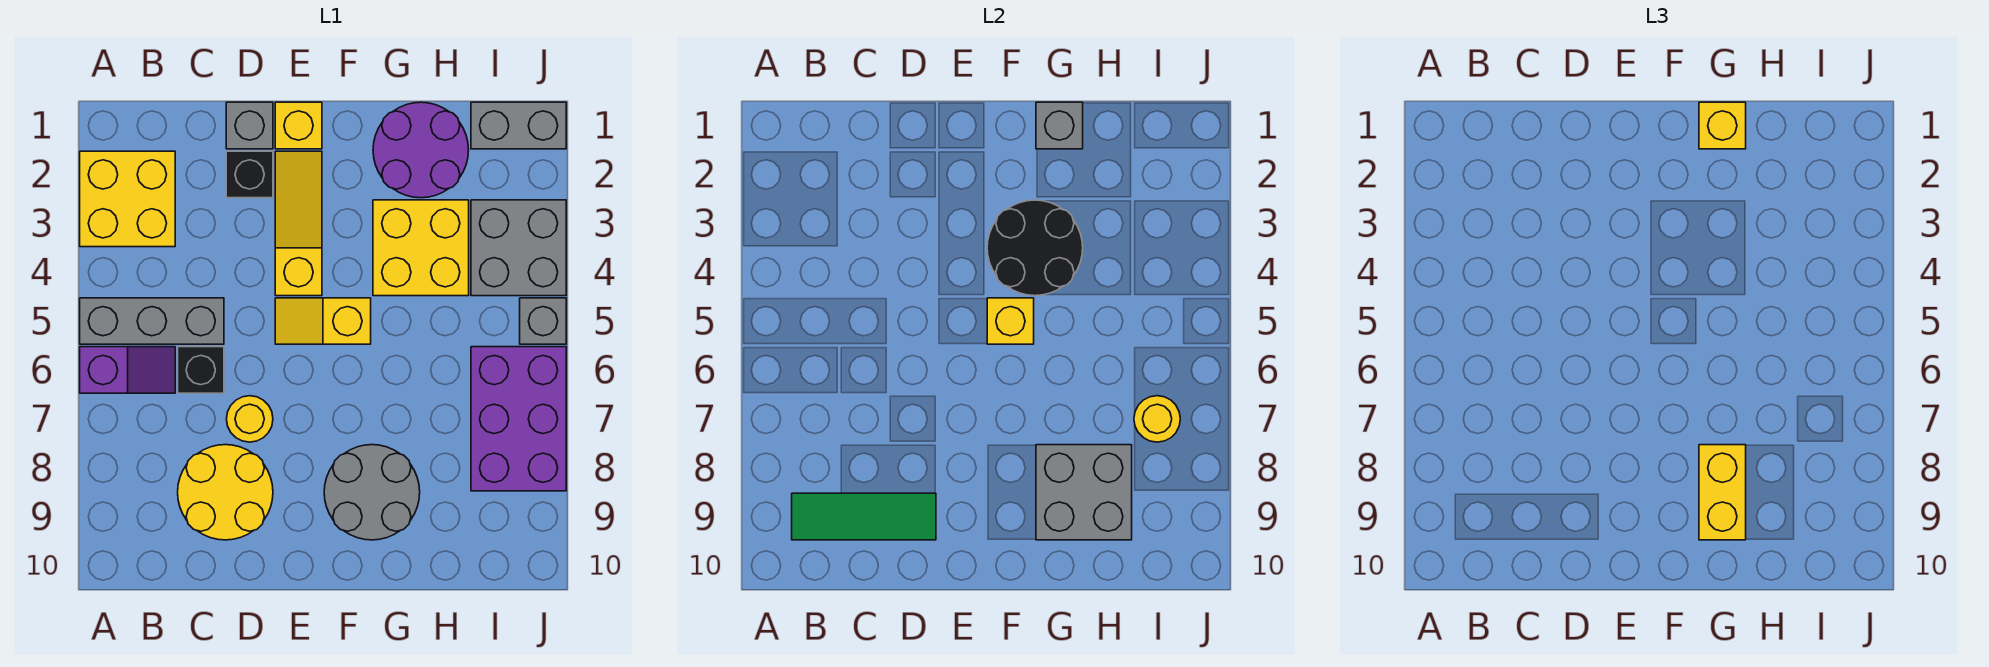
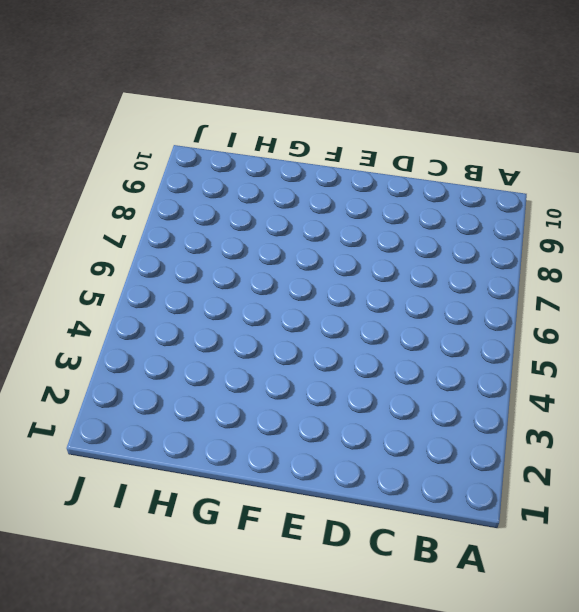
none -> yellow brick A2:B3 level 1
none -> grey brick A5:C5 level 1
none -> purple slope A6:B6 level 1 top A

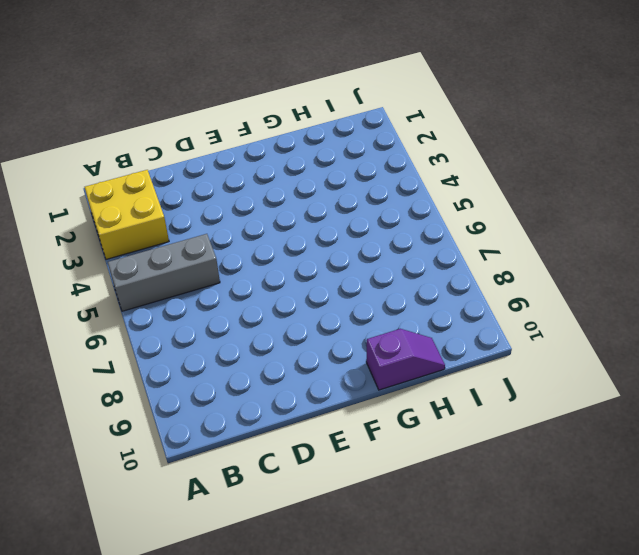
purple slope G10:H10 level 1 top G -> purple slope A6:B6 level 1 top A
none -> black brick C6 level 1
none -> yellow round brick C8:D9 level 1
none -> grey brick D1 level 1

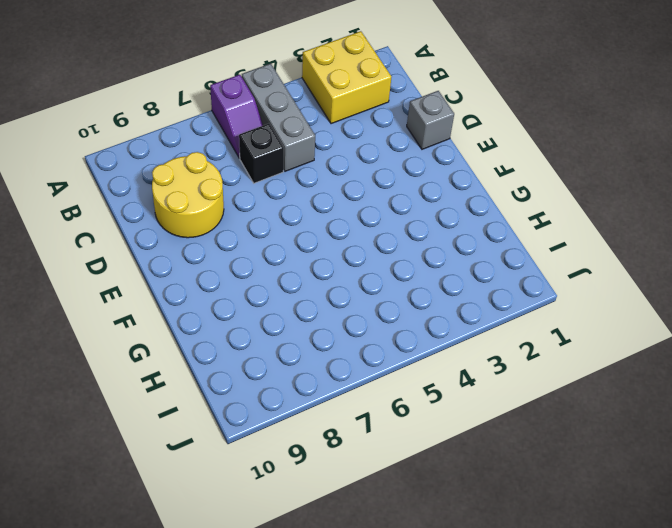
none -> black brick D2 level 1
none -> yellow round brick D7 level 1
none -> yellow brick E1 level 1

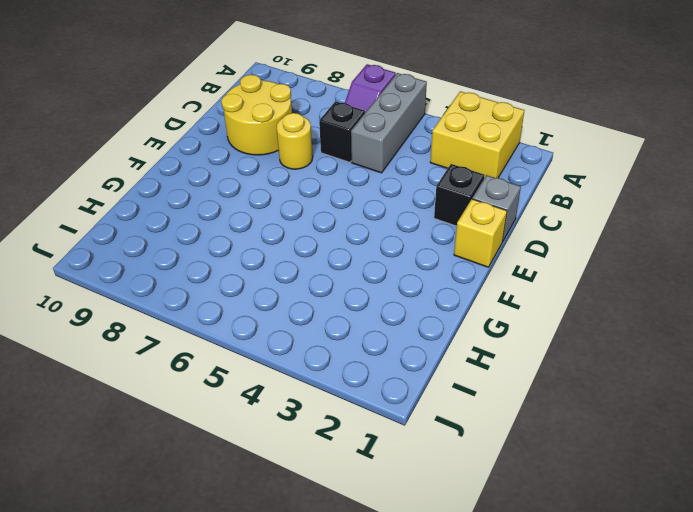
none -> yellow slope E2:E4 level 1 top 4
none -> yellow slope E5:F5 level 1 top F
none -> grey round brick F8:G9 level 1

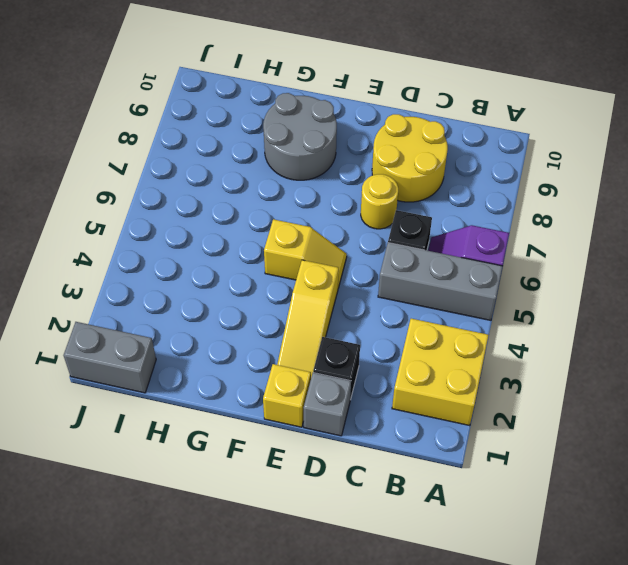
none -> purple round brick G1:H2 level 1
none -> yellow brick G3:H4 level 1
none -> grey brick I3:J4 level 1

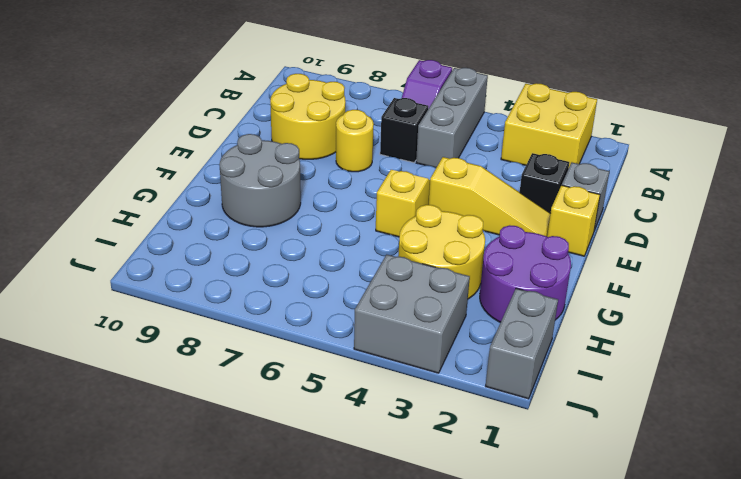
yellow round brick G3:H4 level 1 -> yellow brick G3:H4 level 1
none -> purple brick I6:J8 level 1
none -> grey brick J5 level 1
none -> green tile B9:D9 level 2

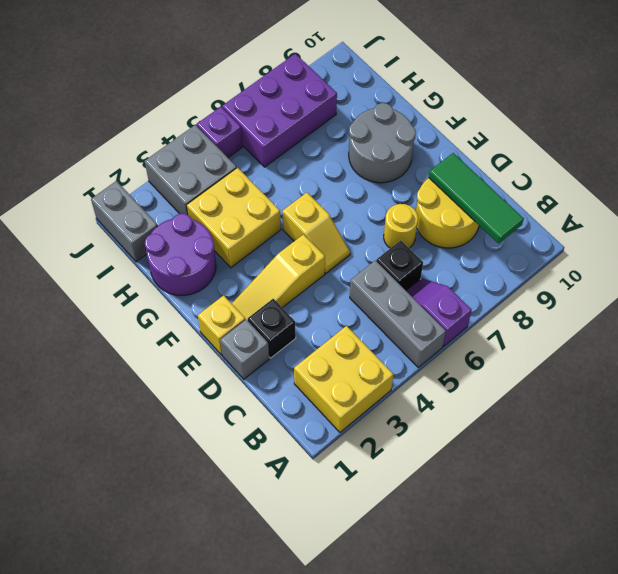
purple brick J5 level 1 -> grey brick J5 level 1
none -> black round brick F3:G4 level 2
none -> yellow brick F5 level 2
none -> grey brick G1 level 2

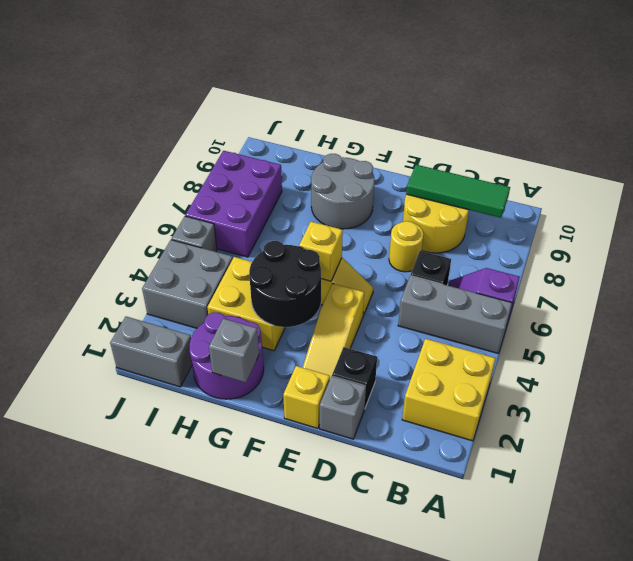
none -> grey brick G8:H9 level 2
none -> yellow round brick I7 level 2
none -> yellow brick G1 level 3

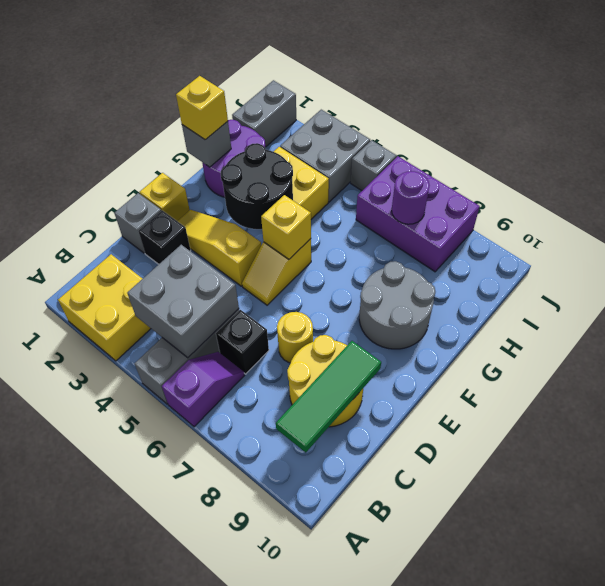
grey brick B4:C5 level 2 -> grey brick G8:H9 level 2
purple round brick I7 level 2 -> yellow round brick I7 level 2
none -> yellow brick G8:G9 level 3

